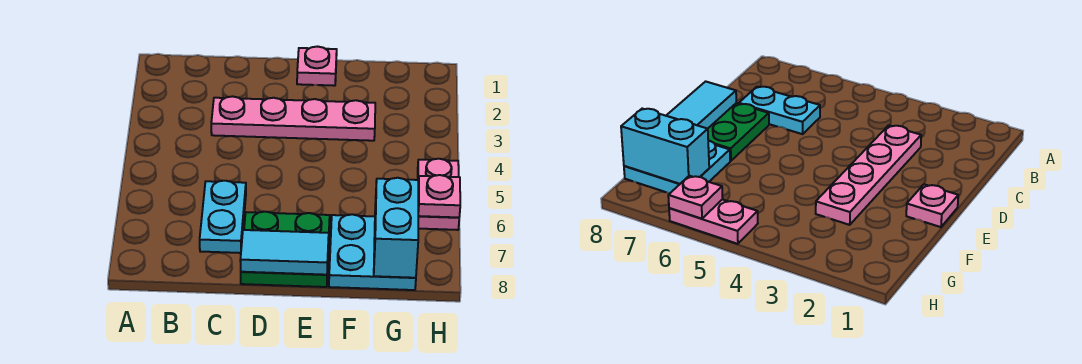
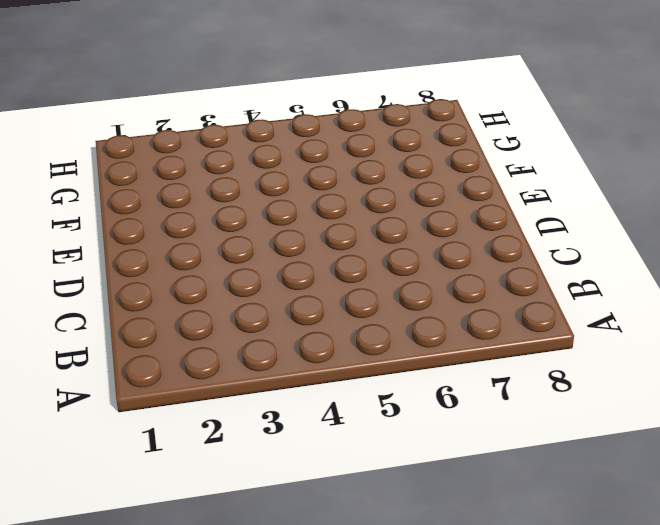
none -> pink plate C3:F3 level 1
none -> cyan plate C6:C7 level 1

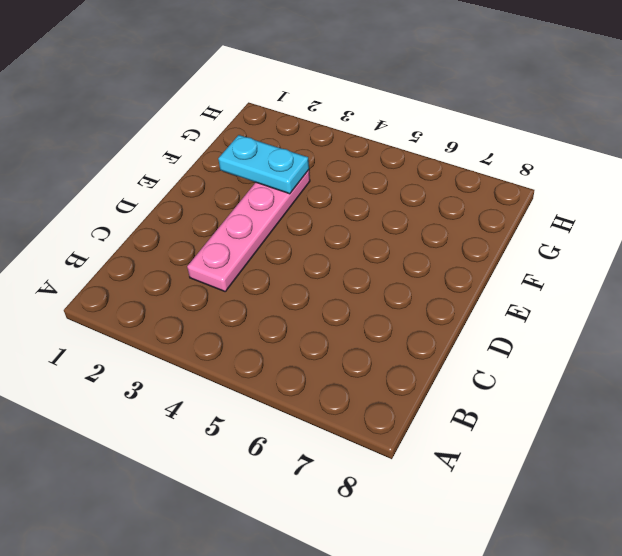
cyan plate F2:F3 level 2 -> cyan plate C6:C7 level 1
none -> green plate D7:E8 level 1
none -> pink plate E1 level 1

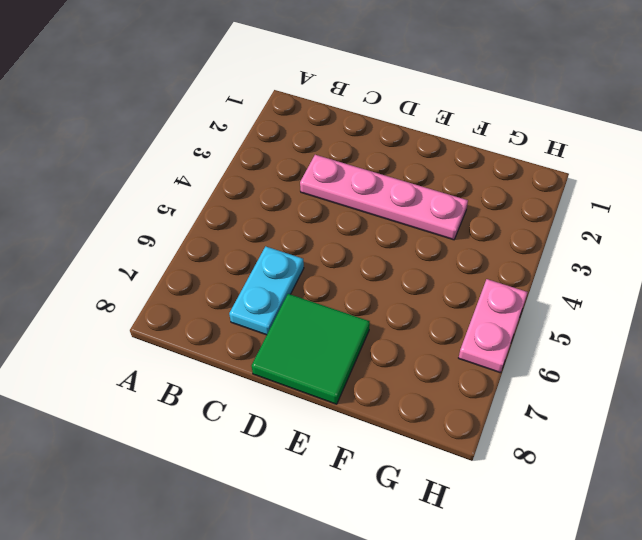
green tile D7:E8 level 1 -> green plate D7:E8 level 1
none -> pink plate E1 level 1
none -> cyan plate F7:G8 level 1

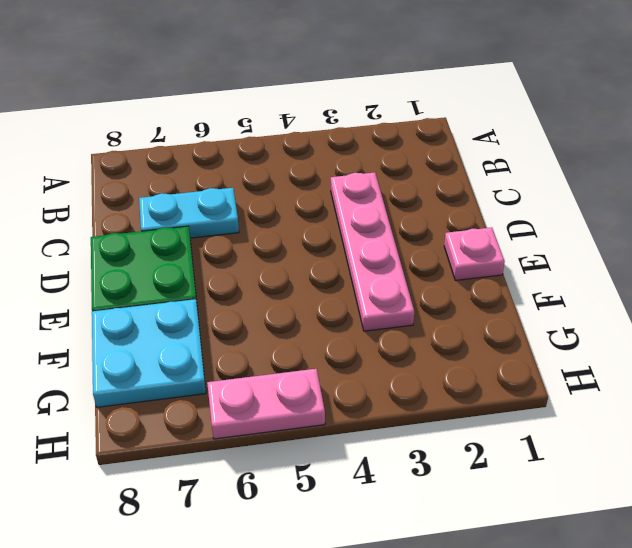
none -> cyan tile D8:E8 level 2
none -> cyan brick G7:G8 level 2

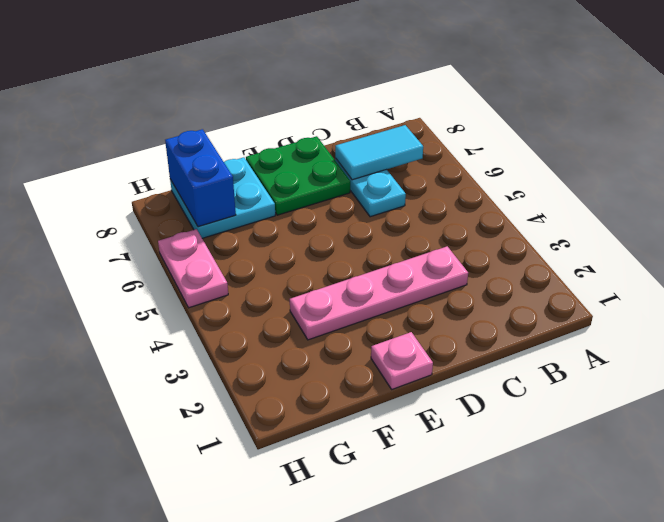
cyan tile B7:C7 level 2 -> cyan tile D8:E8 level 2
blue brick G7:G8 level 2 -> cyan brick G7:G8 level 2
none -> pink plate H6 level 2

